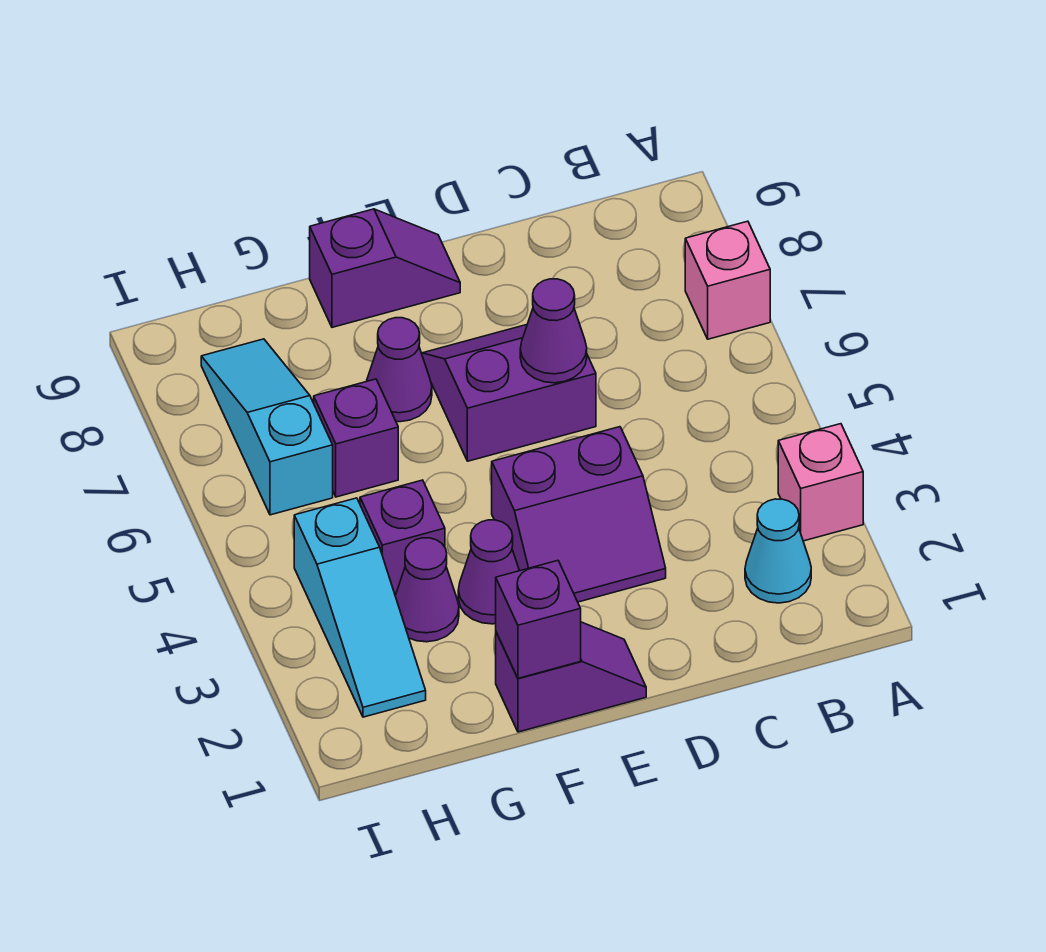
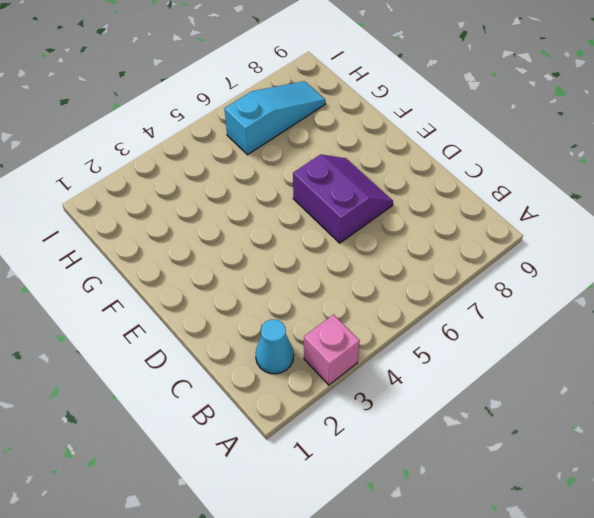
none -> pink brick A7 level 1
none -> purple slope D3:E4 level 1 top 4
none -> purple slope E1:F1 level 1 top F

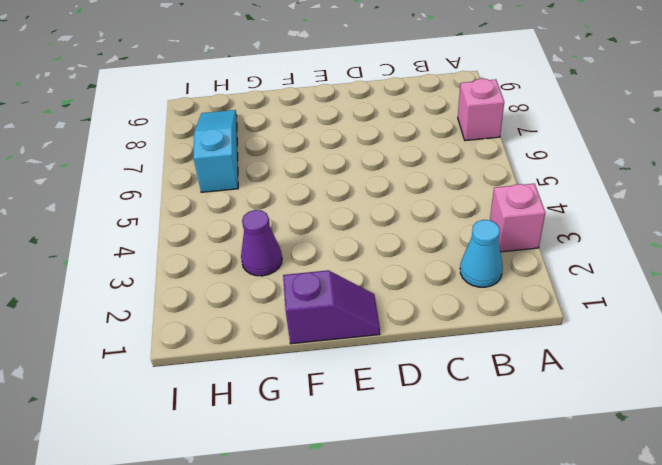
none -> purple slope D3:E4 level 1 top 4
none -> purple slope D6:E7 level 1 top 6
none -> purple slope E9:F9 level 1 top F

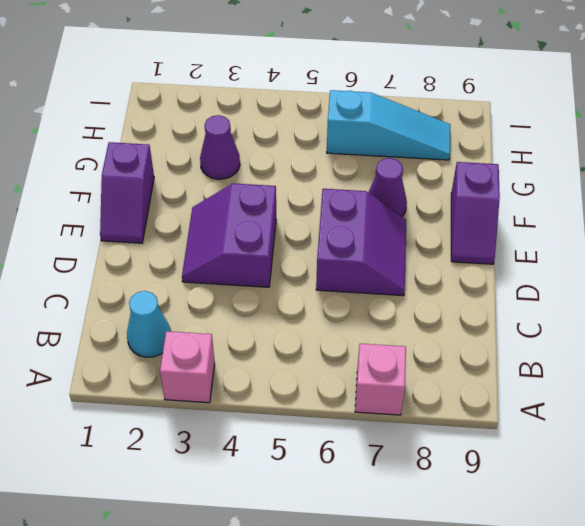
none -> purple cone F3 level 1
none -> purple brick G4 level 1
none -> purple brick G6 level 1

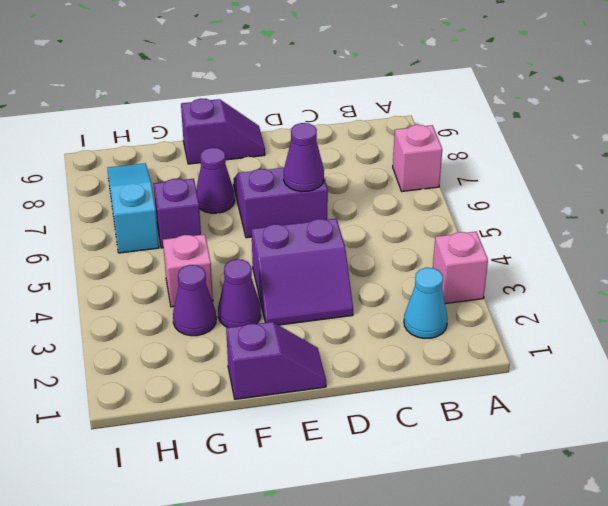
pink brick G4 level 1 -> purple brick G4 level 1
none -> cyan slope H2:H4 level 1 top 4
none -> purple brick F1 level 2

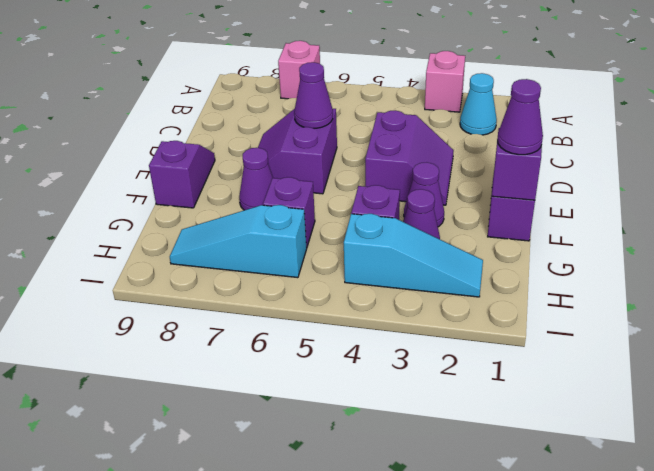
purple cone F1 level 3 -> none

